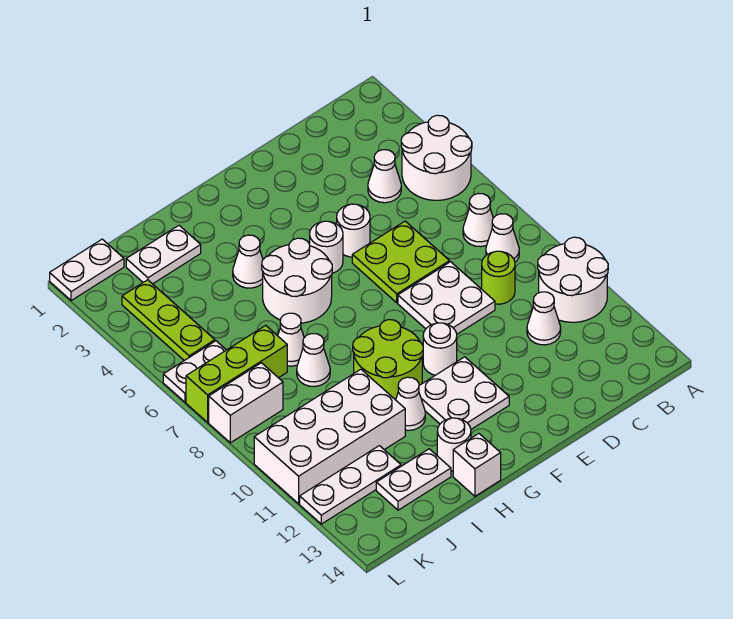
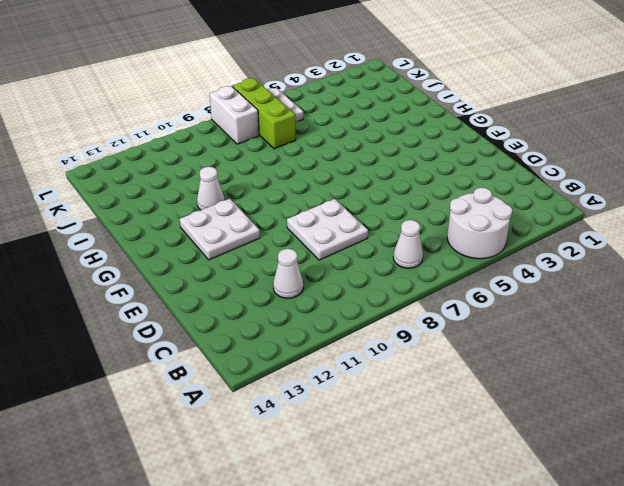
none -> white round brick A10:B11 level 1
none -> white cone B8 level 1
none -> white cone C4 level 1
none -> lime round brick C9 level 1

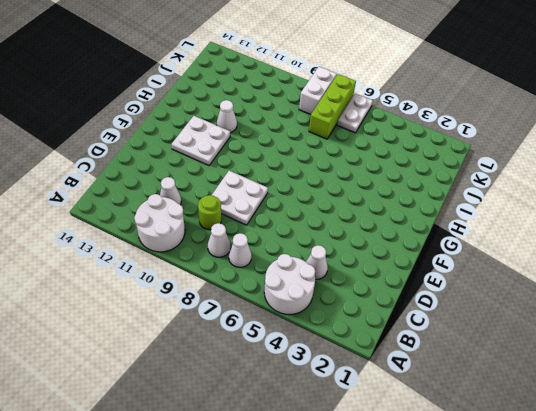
none -> lime plate D6:E7 level 1
none -> white round brick E5 level 1
none -> white round brick F5 level 1
none -> white round brick F10 level 1

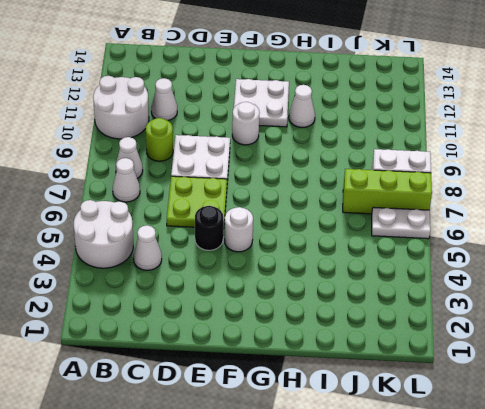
black round brick E5 level 1 -> white round brick E5 level 1
none -> white round brick G5:H6 level 1
none -> lime round brick G9:H10 level 1
none -> white cone H4 level 1
none -> white round brick H13 level 1

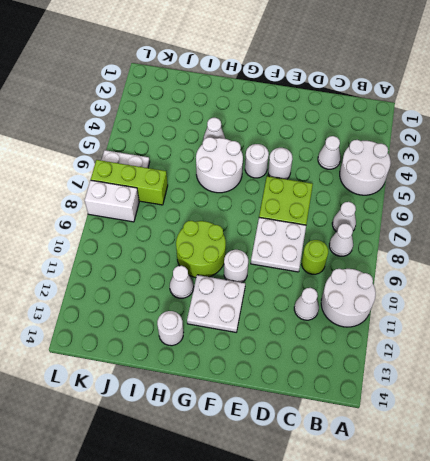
none -> white brick H14 level 1
none -> white plate I2:J2 level 1
none -> white cone I7 level 1
none -> white cone I8 level 1

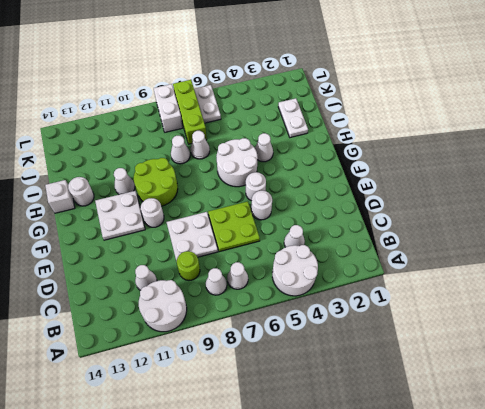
none -> white brick I10:L11 level 1
none -> white plate I13:J13 level 1
none -> white plate J12:L12 level 1
none -> white plate K1:L1 level 1

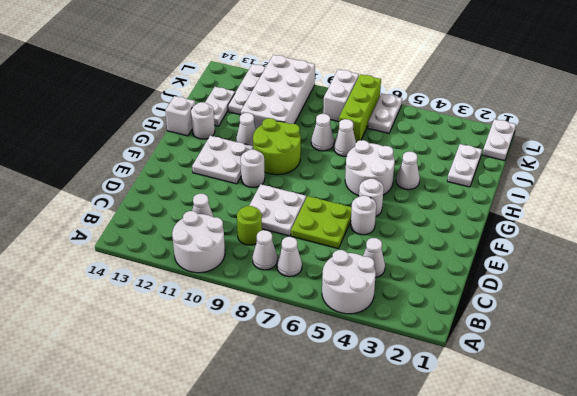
none -> lime plate K3:K5 level 1

